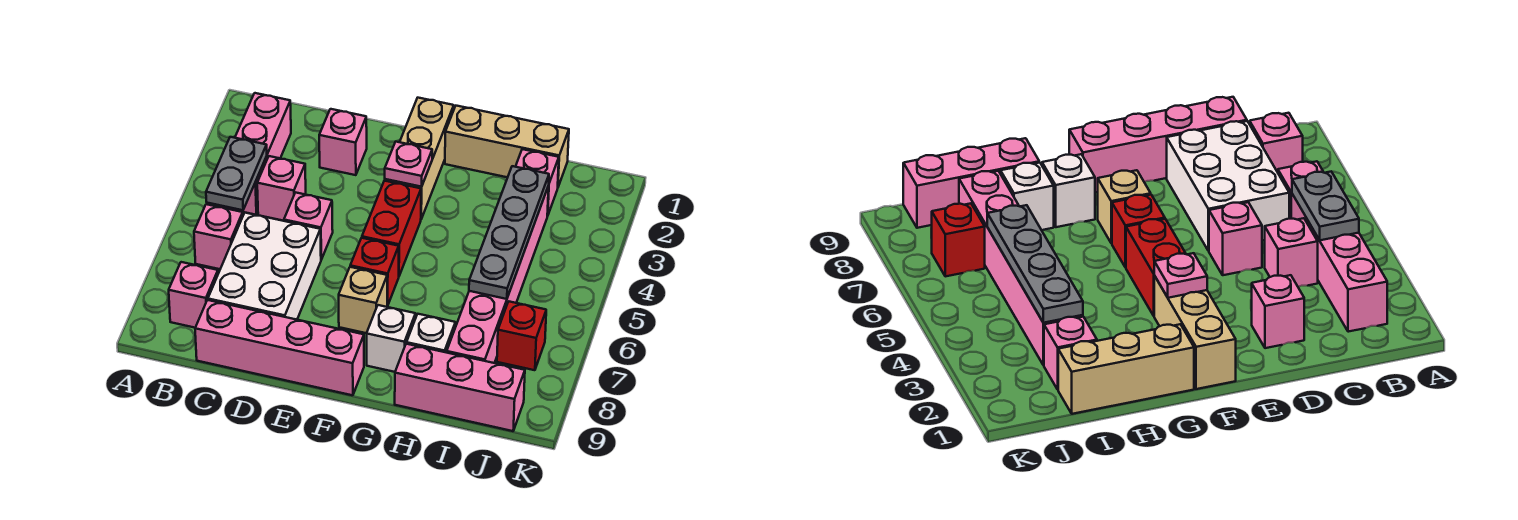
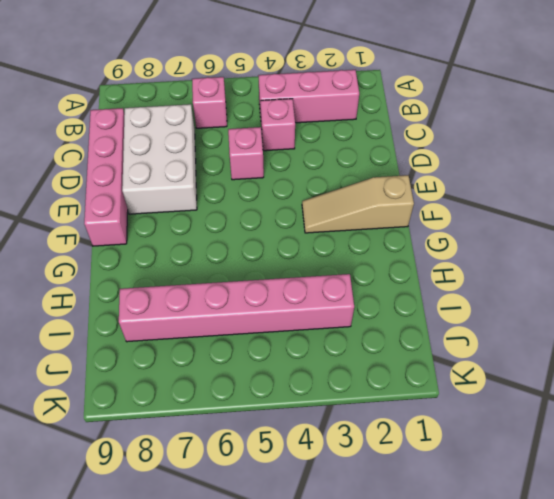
white brick C7:E8 level 1 -> white brick C6:D8 level 1
tan slope F1:F3 level 1 top 1 -> tan brick F1:F3 level 1
none -> pink brick B8 level 1
none -> pink brick D2 level 1
none -> red brick F4:F5 level 1

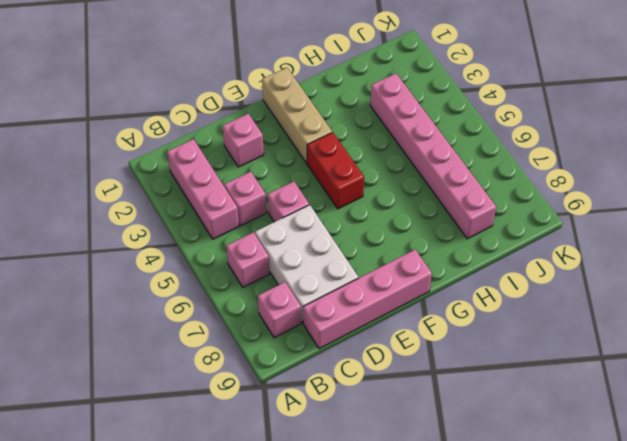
none -> red brick F6 level 1
none -> tan brick F7 level 1
none -> tan brick G1:I1 level 1

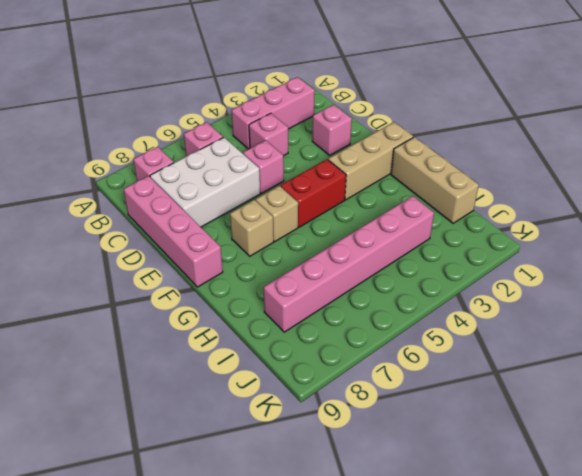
tan brick F6 level 1 -> red brick F6 level 1
none -> white brick G8 level 1
none -> white brick H8 level 1
none -> pink brick H9:J9 level 1

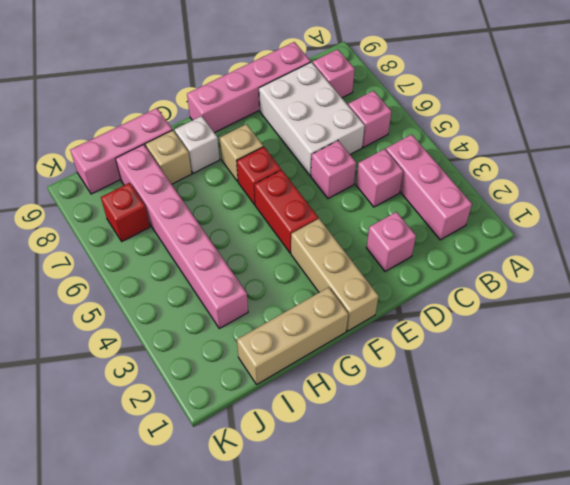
tan brick H8 level 1 -> white brick H8 level 1
none -> pink brick I2 level 1
none -> grey plate B4:B5 level 2
none -> pink plate F3 level 2

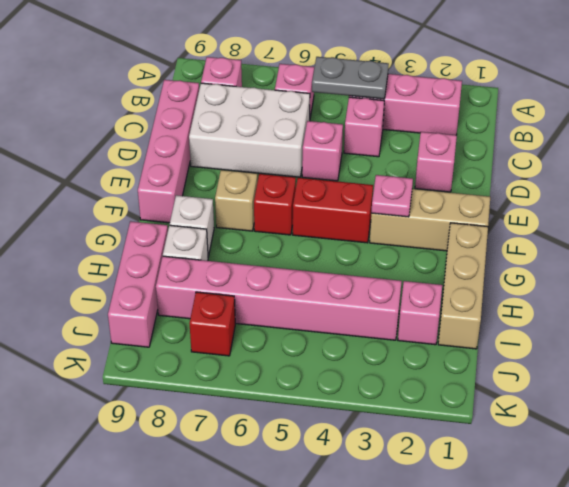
none -> grey plate I3:I6 level 2

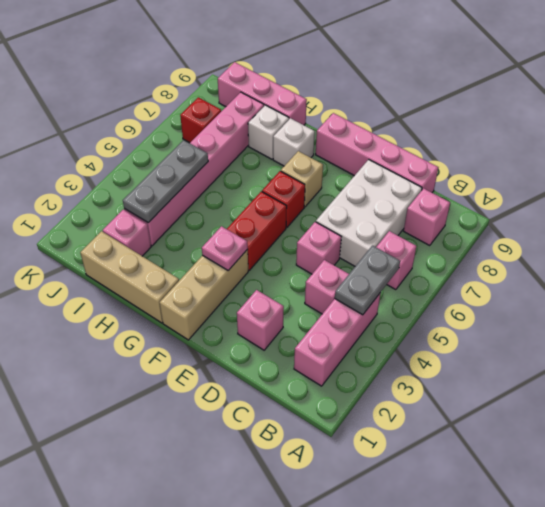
grey plate I3:I5 level 2 -> grey plate I3:I6 level 2

